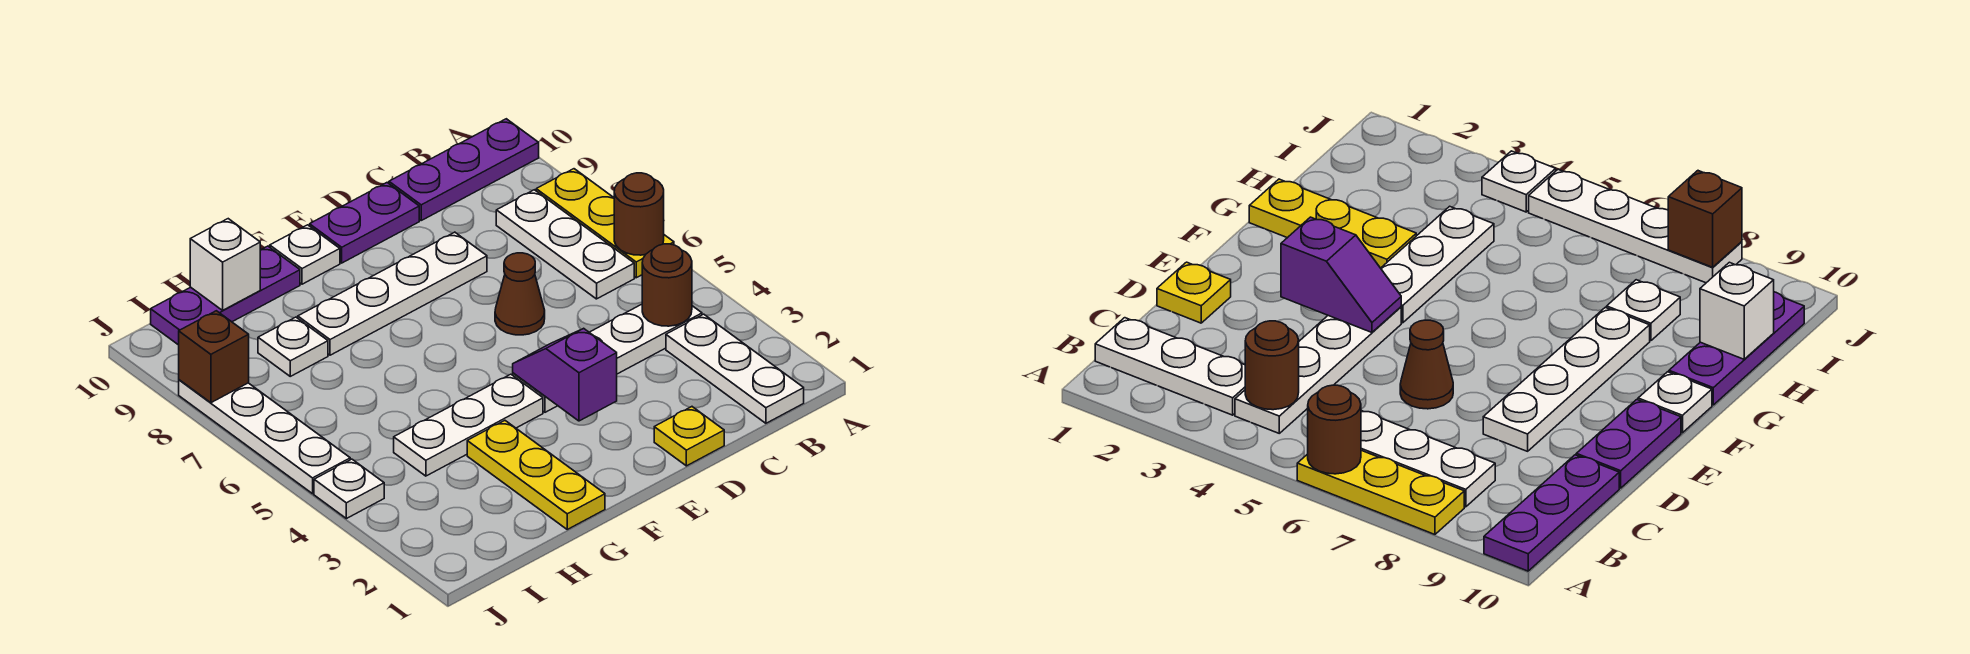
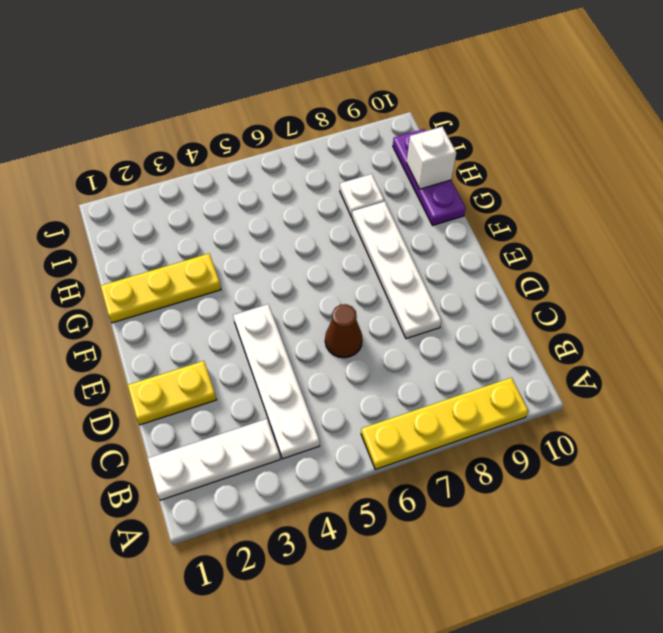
yellow plate A6:A9 level 1 -> yellow plate A6:A8 level 1
yellow plate D1:D2 level 1 -> yellow plate D1 level 1
none -> purple plate A10:C10 level 1
none -> white plate B6:B8 level 1
none -> purple plate D10:E10 level 1

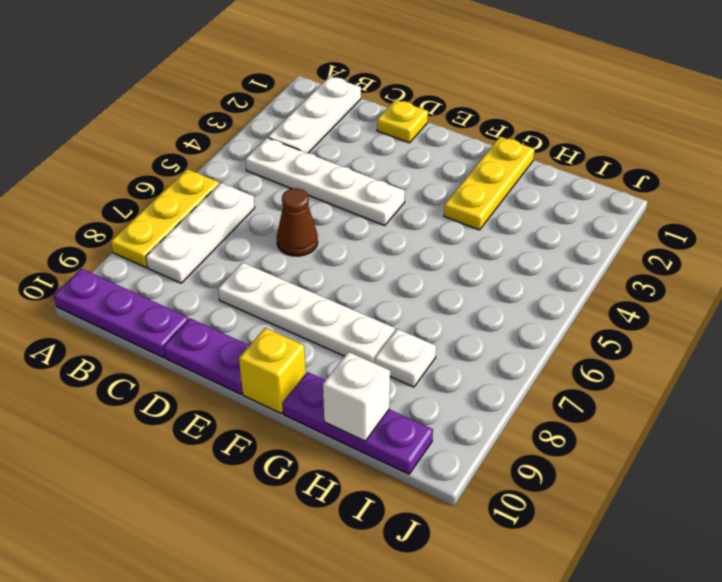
yellow brick F10 level 1 -> white plate F10 level 1
none -> white plate F4:H4 level 1
none -> white plate J4 level 1
none -> white plate J5:J8 level 1

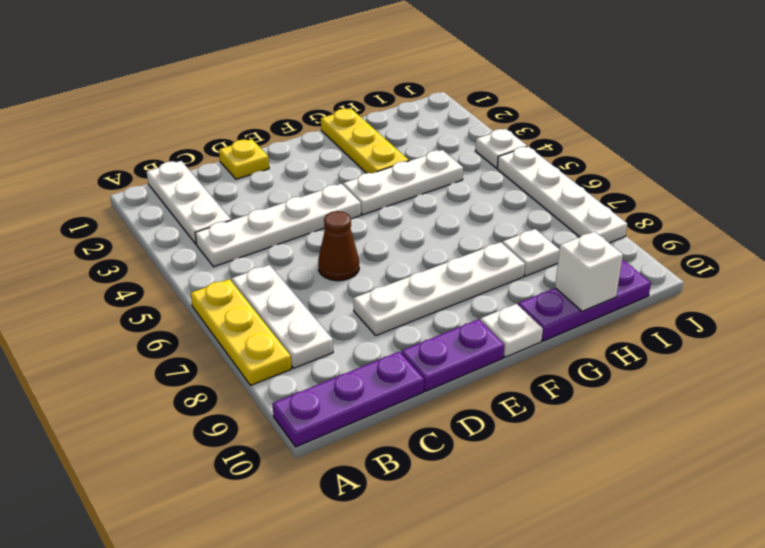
none -> brown round brick A6 level 2
none -> brown round brick B4 level 2
none -> purple slope E3:E4 level 2 top 3

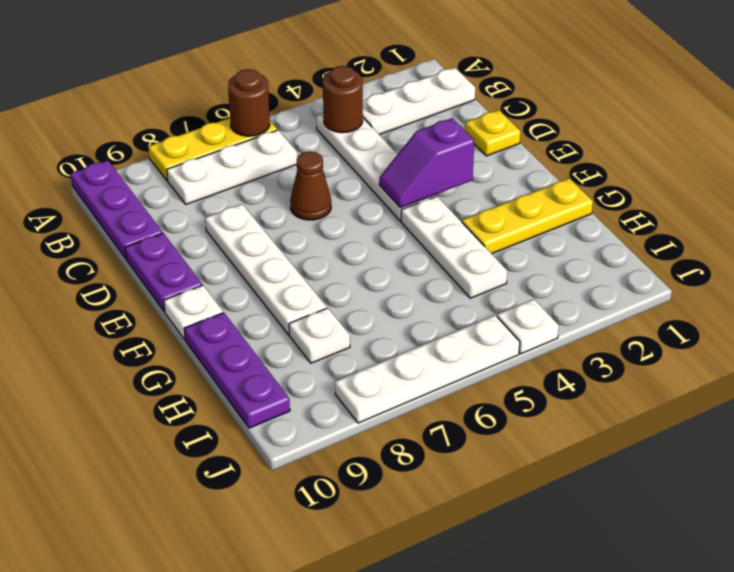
none -> white brick H10 level 2
none -> brown brick J8 level 2

